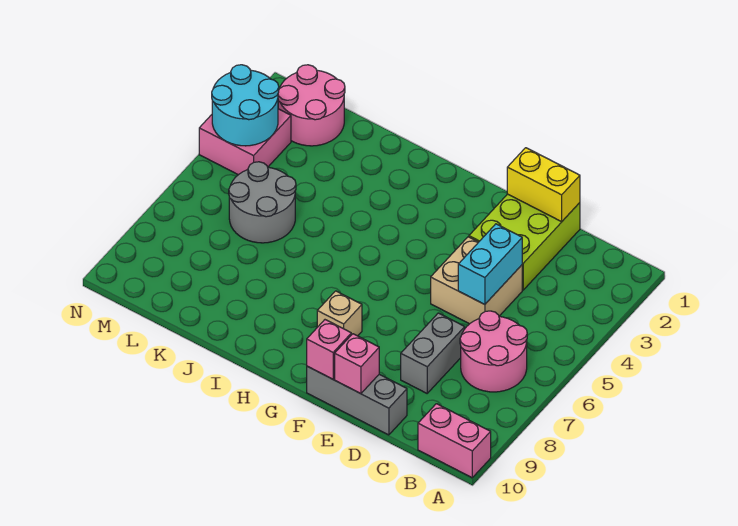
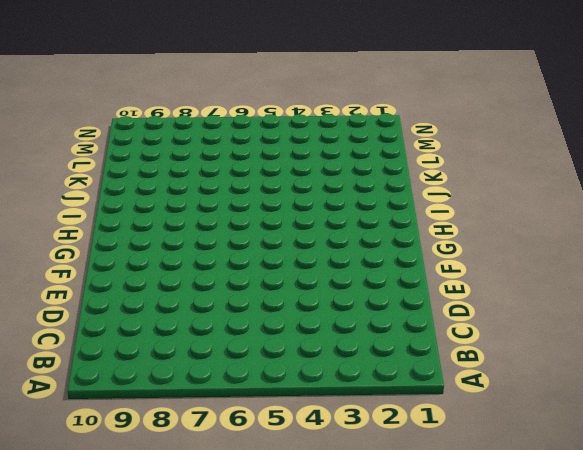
none -> pink brick A10:B10 level 1
none -> pink round brick B6:C7 level 1
none -> lime brick D1:E3 level 1

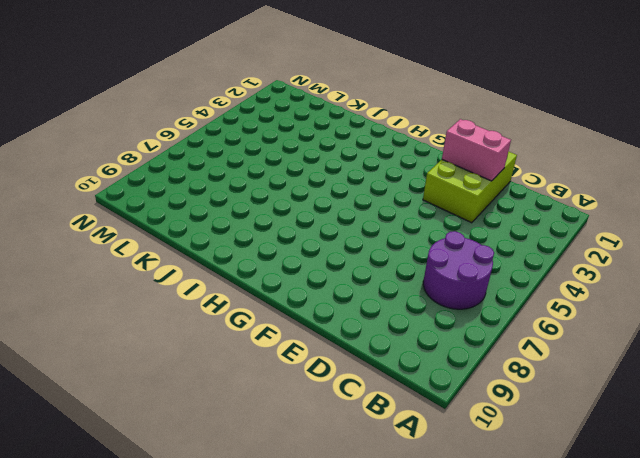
purple round brick B6:C7 level 1 -> pink round brick B6:C7 level 1
pink brick D2:E2 level 2 -> pink brick A10:B10 level 1
none -> tan brick D4:E5 level 1
none -> grey brick D7:D8 level 1
none -> grey brick D10:F10 level 1

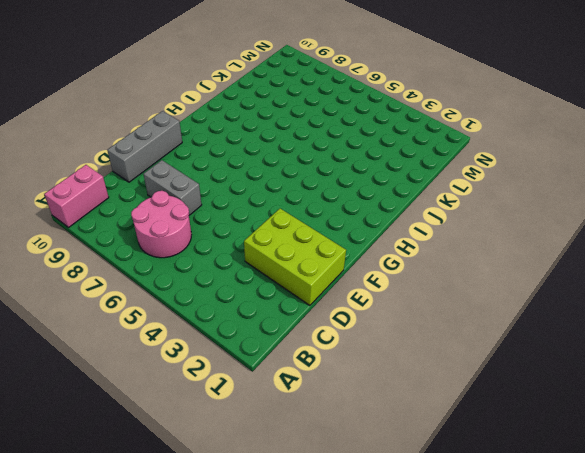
none -> tan brick D4:E5 level 1
none -> tan brick G8 level 1
none -> grey round brick K5:L6 level 1

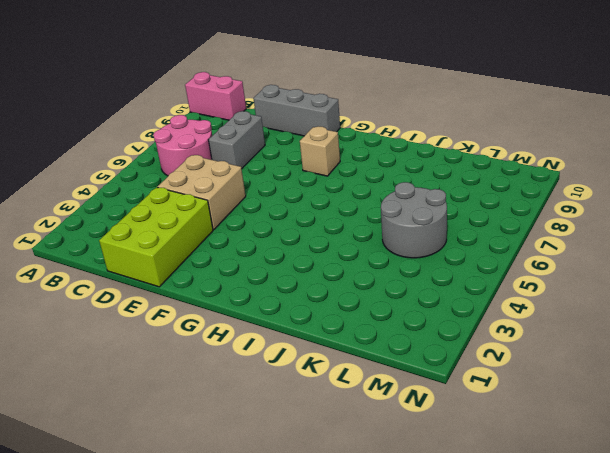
none -> pink round brick L1:M2 level 1
none -> pink brick M3:N4 level 1
none -> yellow brick D1:E1 level 2

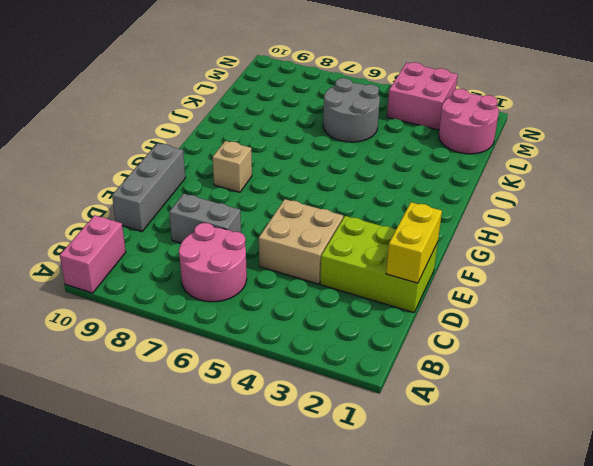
none -> cyan brick D4:D5 level 2
none -> pink brick E10 level 2
none -> pink brick F10 level 2

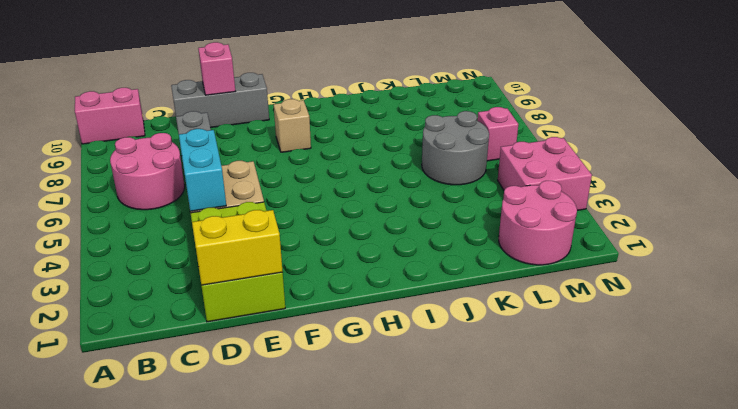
pink brick M6 level 1 -> pink brick F10 level 2
none -> cyan round brick M3:N4 level 2

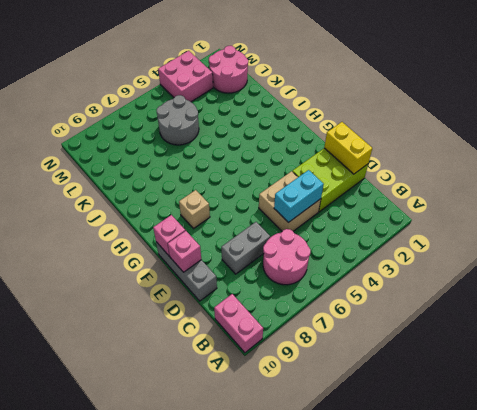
none -> cyan round brick M3:N4 level 2

